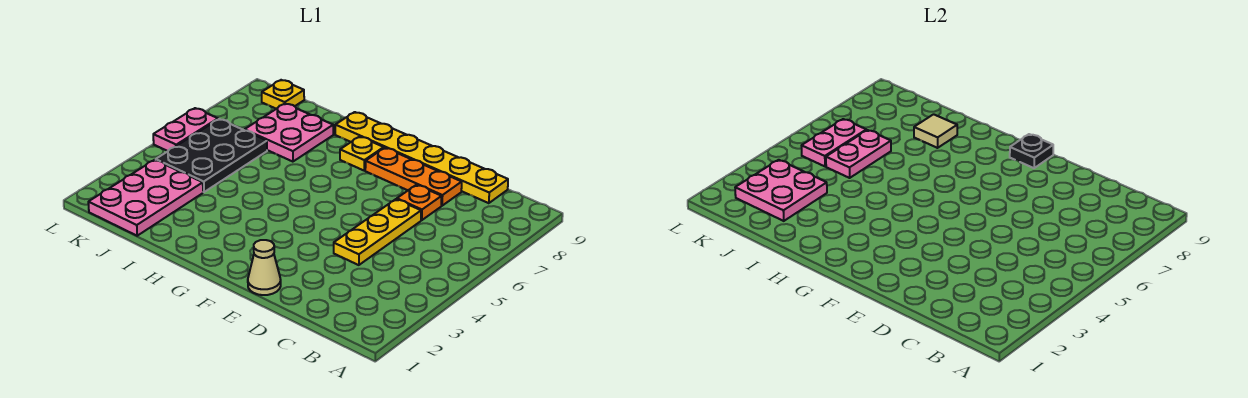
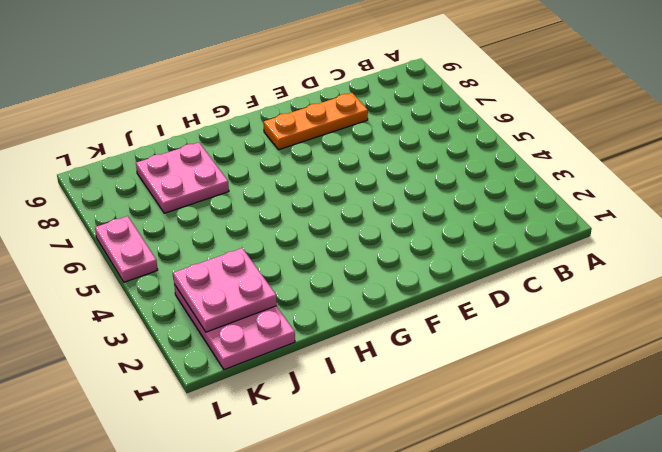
none -> yellow plate C9:H9 level 1
none -> yellow plate D4:D6 level 1
none -> orange plate D7 level 1

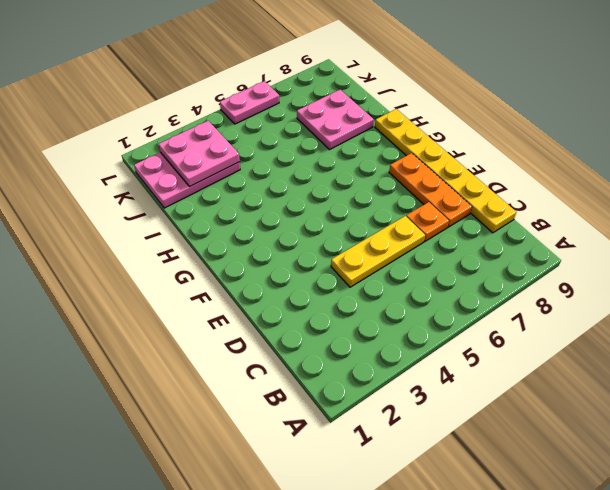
none -> tan cone E1 level 1
none -> yellow plate G8 level 1
none -> black plate J4:K6 level 1

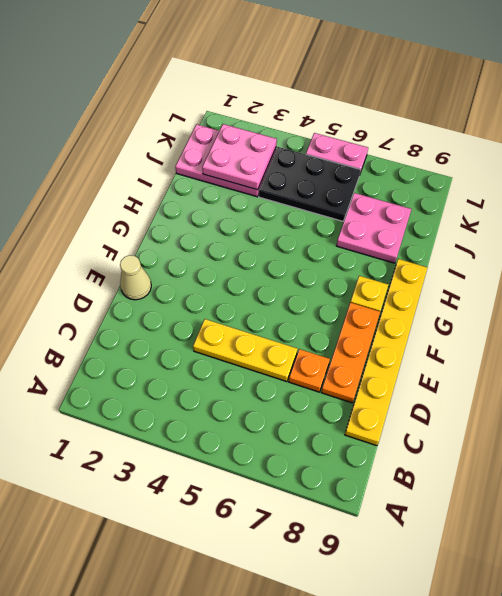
none -> yellow plate K9 level 1
none -> black plate F9 level 2
none -> tan tile I8 level 2

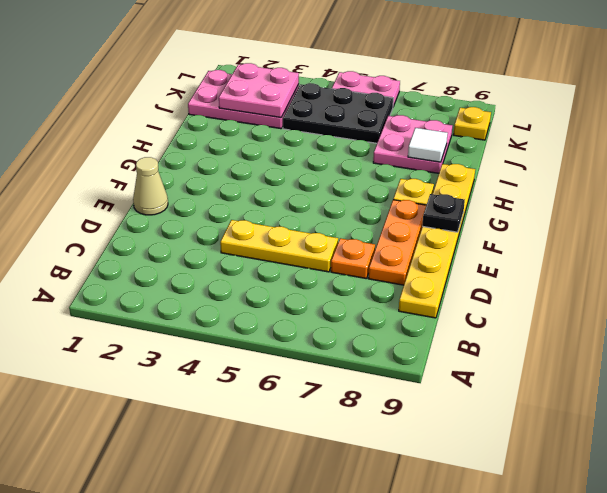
white tile I8 level 2 -> tan tile I8 level 2
none -> pink plate J5:J6 level 2
none -> pink plate K5:K6 level 2

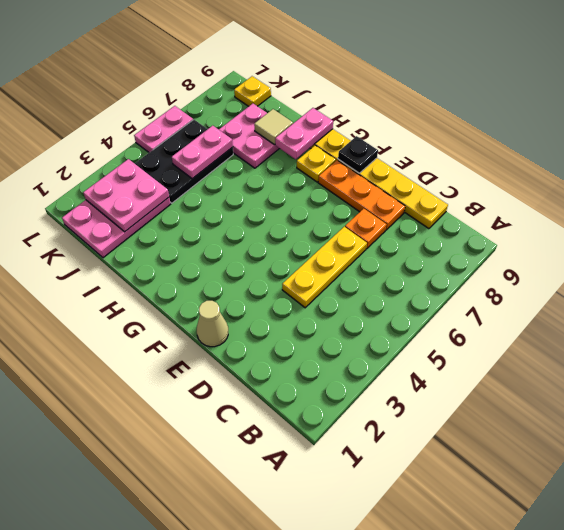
pink plate H8:H9 level 2 -> pink plate K5:K6 level 2

